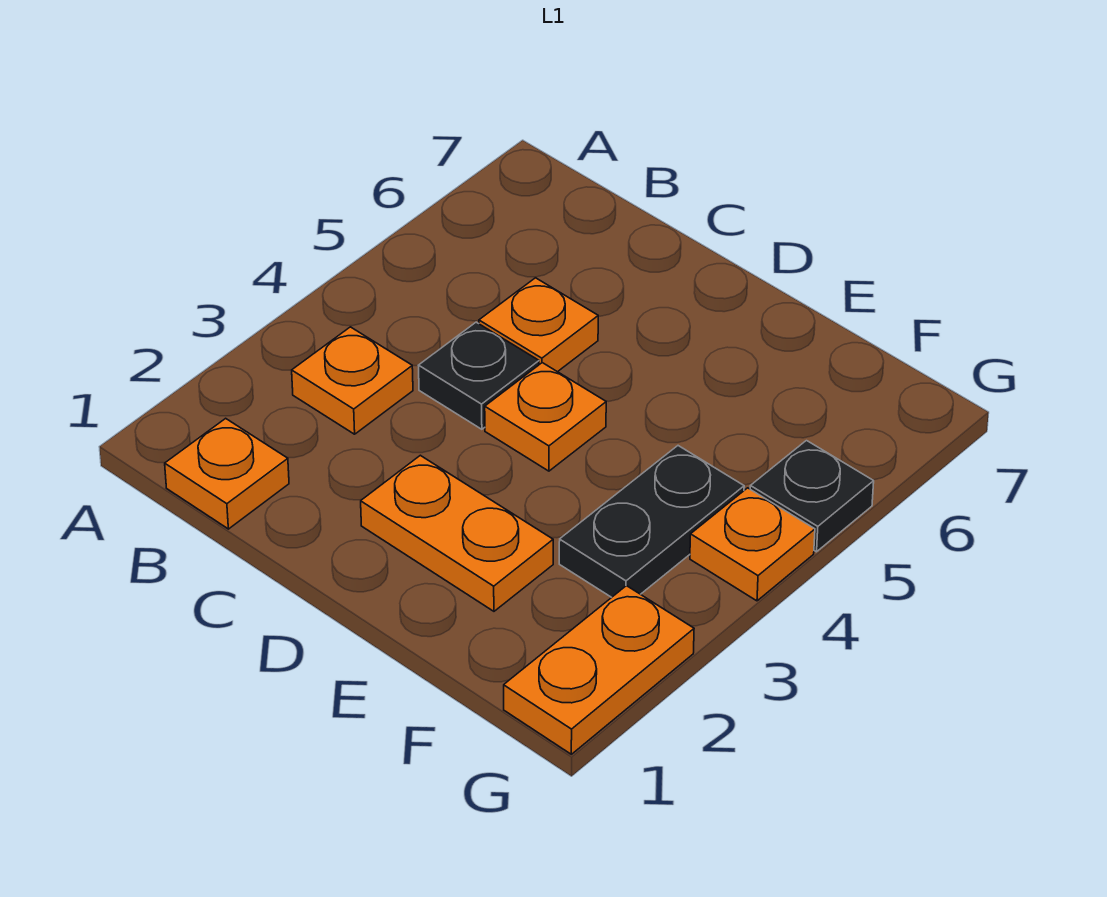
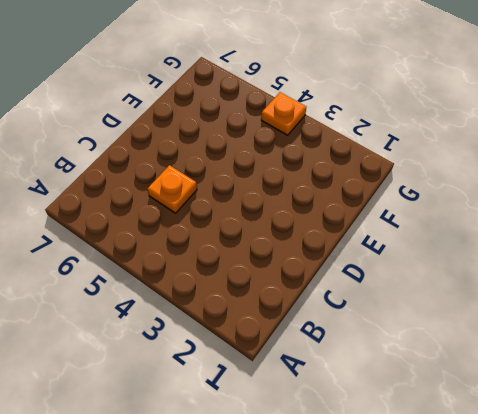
none -> orange plate B1 level 1
none -> orange plate B3 level 1

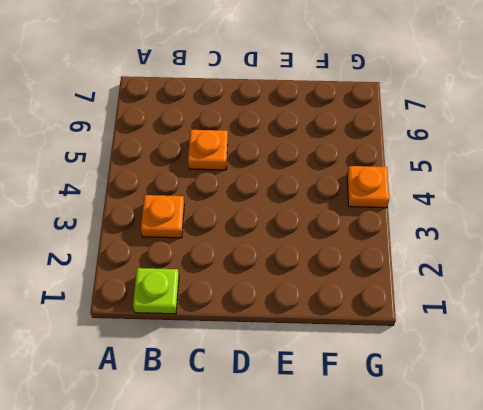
lime plate B1 level 1 -> orange plate B1 level 1
none -> black plate C4 level 1
none -> orange plate D2:E2 level 1

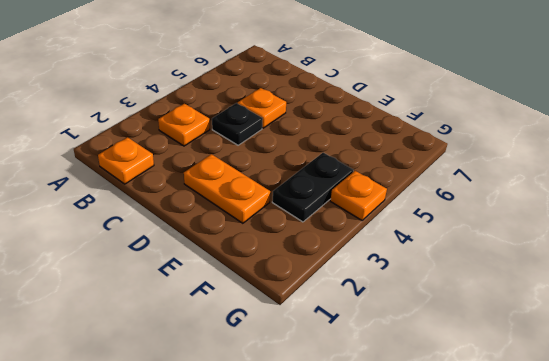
none -> orange plate D4 level 1
none -> orange plate G1:G2 level 1

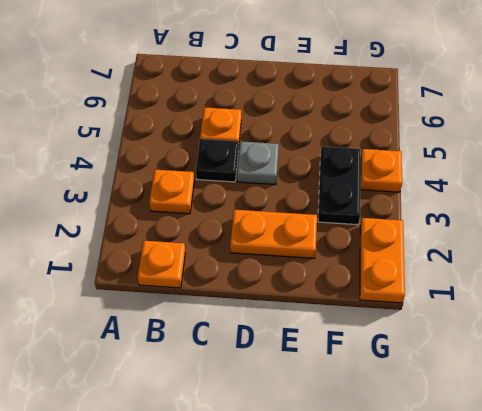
grey plate D4 level 1 -> orange plate D4 level 1
none -> black plate G5 level 1

